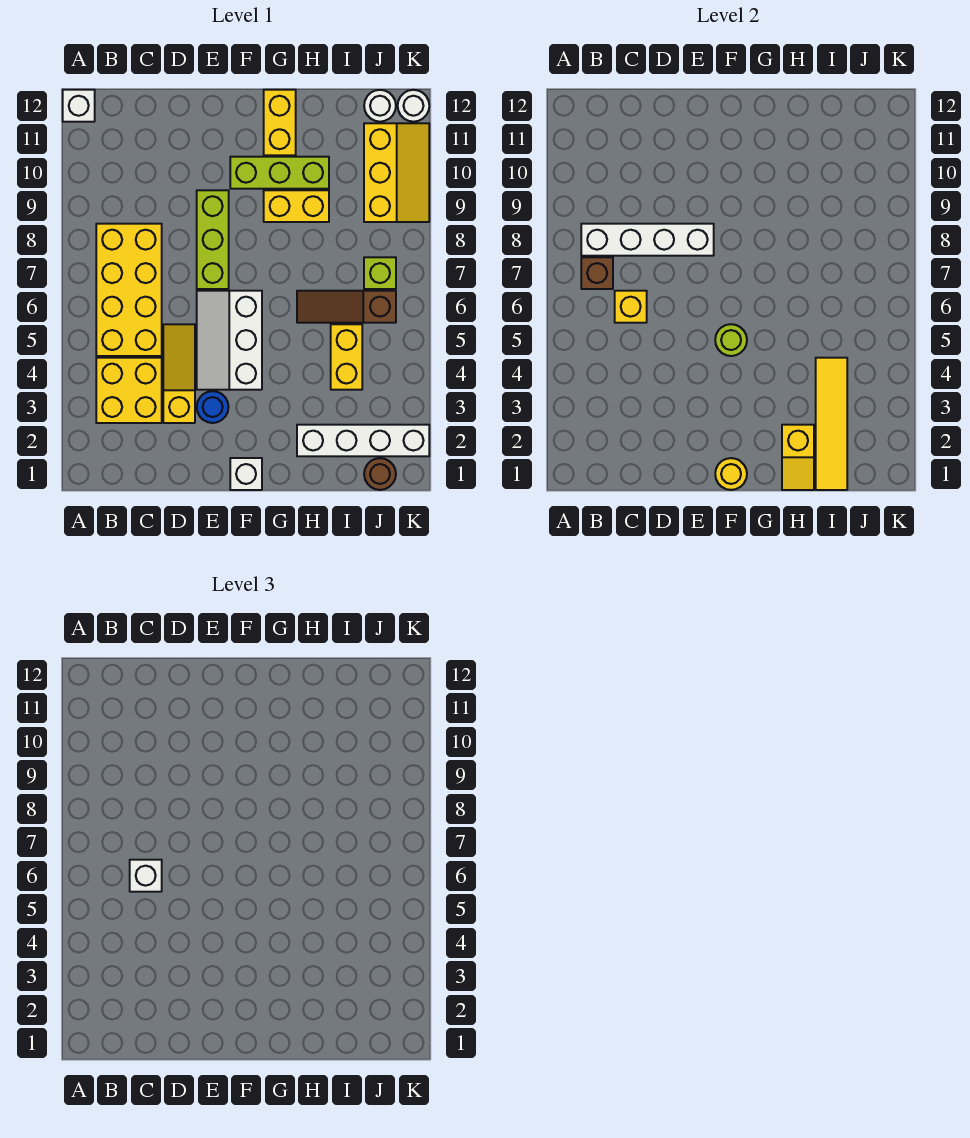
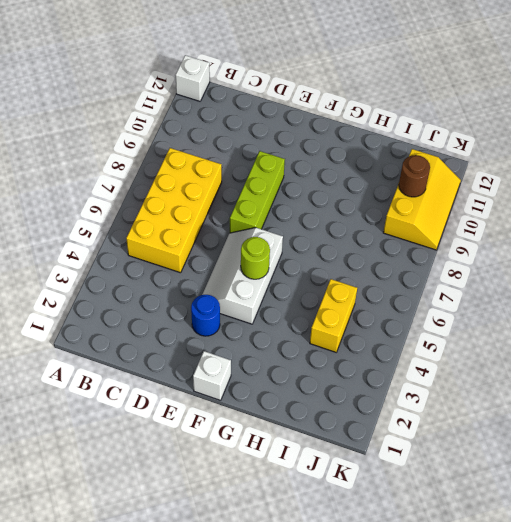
brown round brick J10 level 2 -> brown round brick J1 level 1
none -> yellow brick B3:C4 level 1
none -> yellow slope D3:D5 level 1 top 3
none -> lime brick F10:H10 level 1

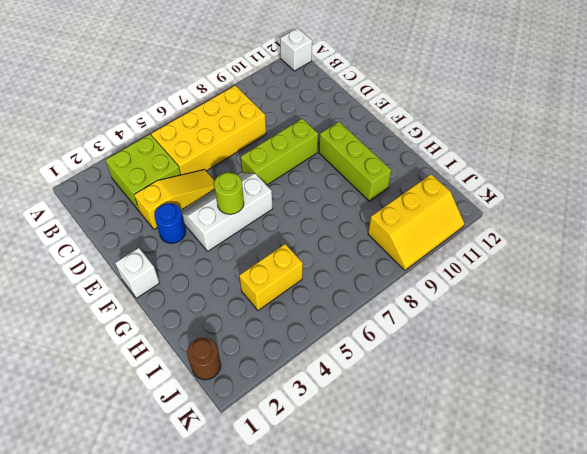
lime brick B3:C4 level 1 -> yellow brick B3:C4 level 1
none -> yellow brick G9:H9 level 1
none -> yellow brick G11:G12 level 1
none -> white brick H2:K2 level 1

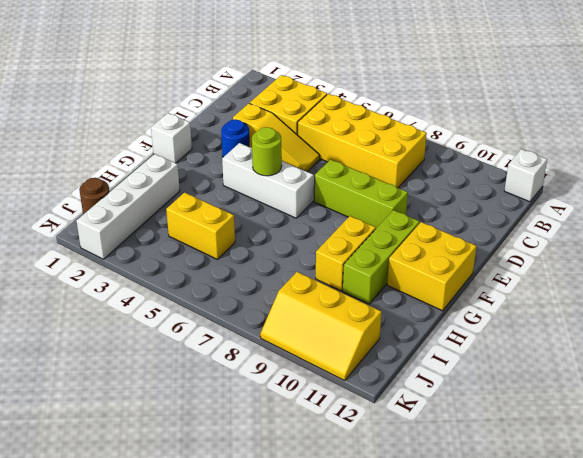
yellow brick F11:G12 level 1 -> yellow brick G11:G12 level 1
none -> brown slope H6:J6 level 1 top J
none -> lime brick J7 level 1
none -> white round brick J12 level 1

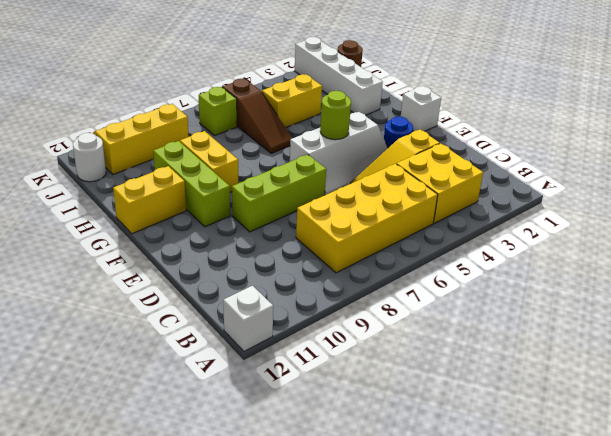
none -> white round brick K12 level 1
none -> brown brick B7 level 2
none -> white brick B8:E8 level 2

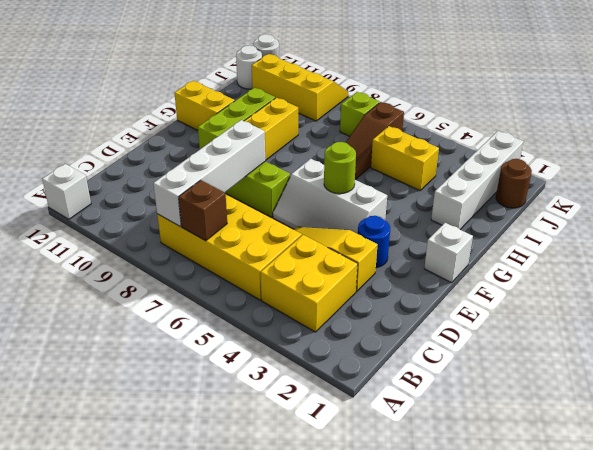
none -> yellow brick C6 level 2
none -> yellow round brick F1 level 2
none -> yellow slope H1:H2 level 2 top 2

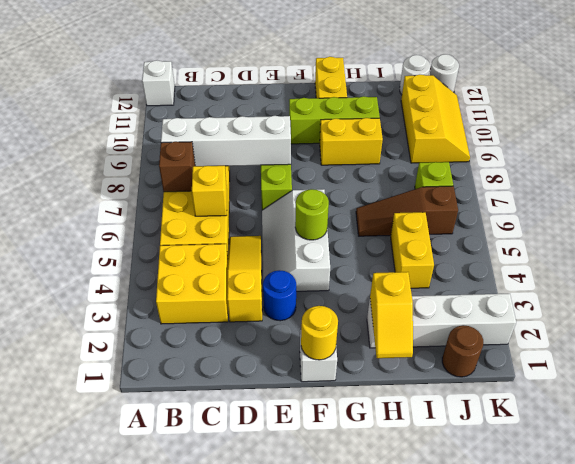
none -> yellow tile I1:I4 level 2
none -> white brick C6 level 3

